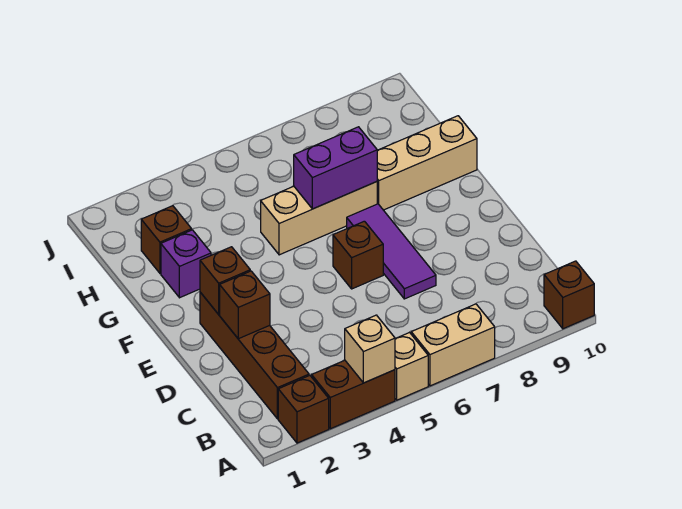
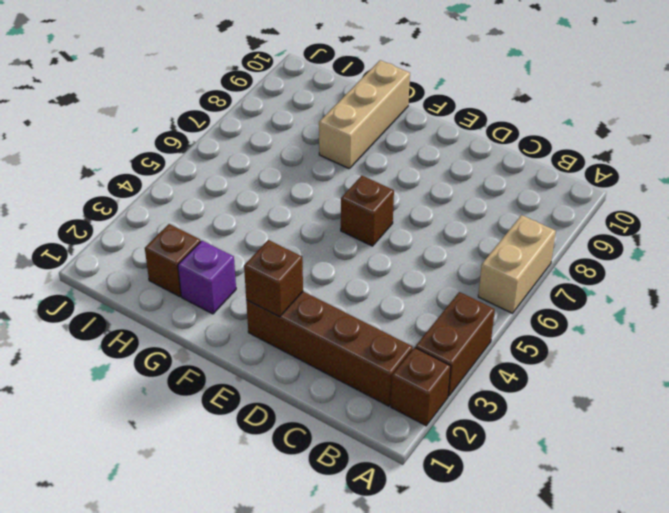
none -> tan brick A5 level 1
none -> brown brick A10 level 1
none -> purple tile D7:F7 level 1

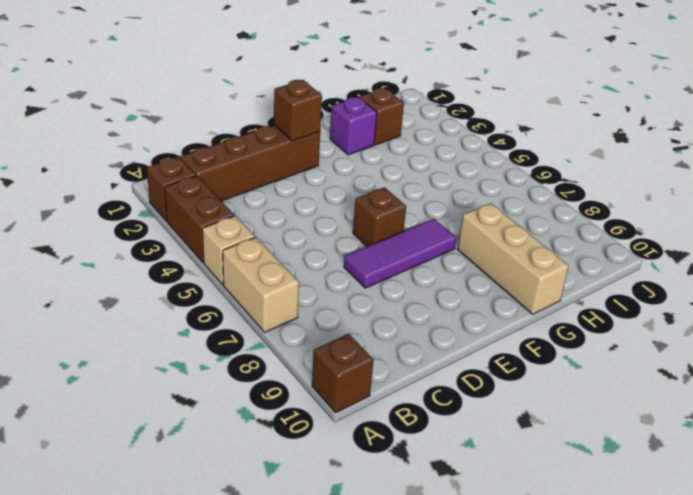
none -> tan brick G5:G7 level 1
none -> tan brick A4 level 2
none -> brown brick D2 level 2

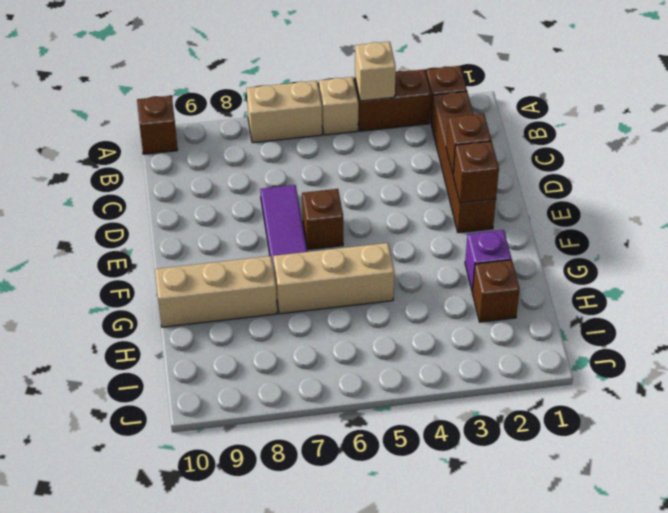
none -> purple brick G6:G7 level 2

